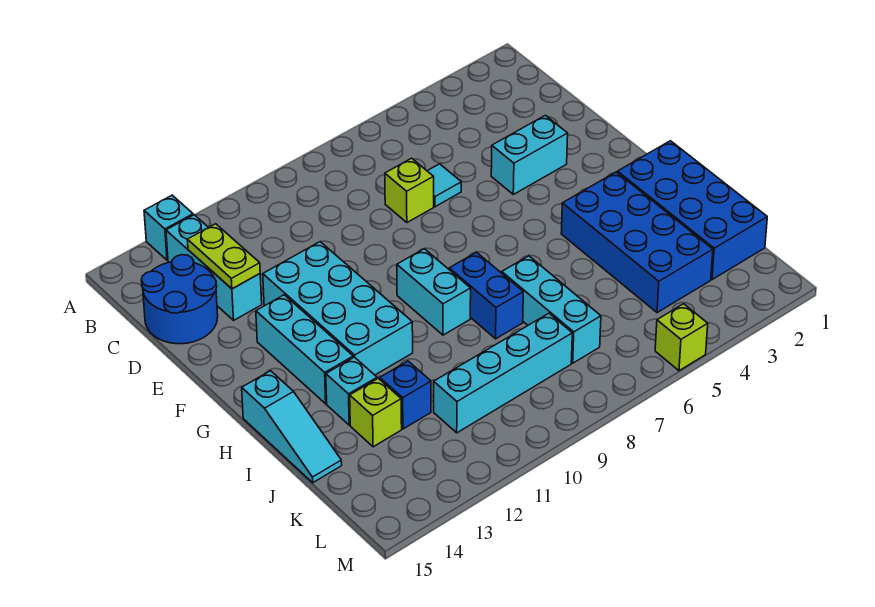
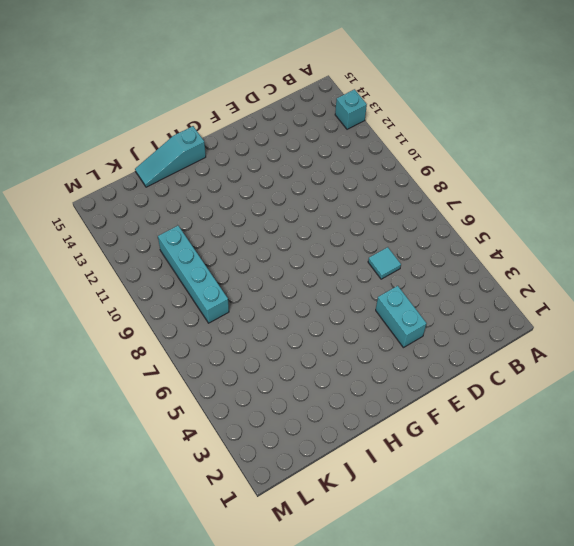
none -> cyan brick B13:D13 level 1
none -> blue round brick C14:D15 level 1
none -> lime brick D7 level 1

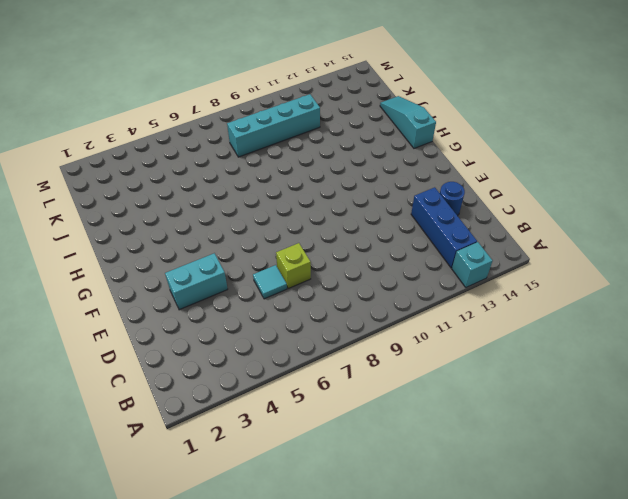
blue brick B13:D13 level 1 -> cyan brick B13:D13 level 1
blue round brick D14 level 1 -> blue round brick C14:D15 level 1
none -> cyan brick E11:H12 level 1
none -> cyan brick F13:H13 level 1
none -> cyan brick G9:H9 level 1

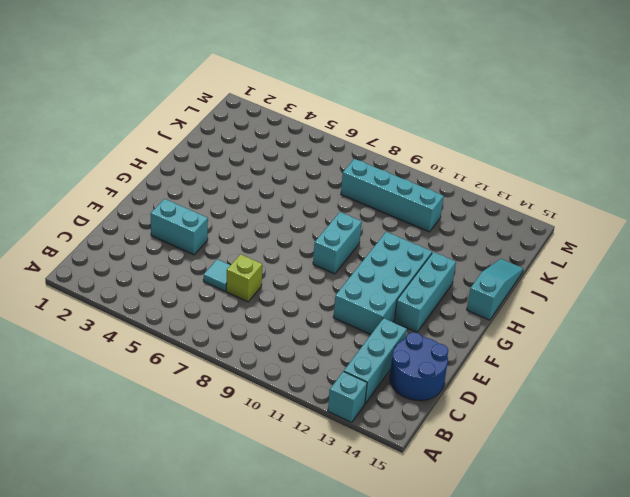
none -> blue brick H1:K2 level 1
none -> blue brick H3:K4 level 1
none -> blue brick H8:I8 level 1

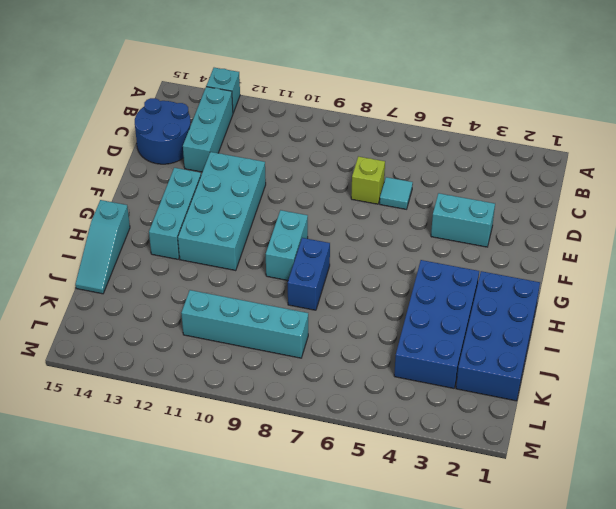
none -> cyan brick I7:K7 level 1
none -> cyan brick I13 level 1
none -> blue brick J12 level 1

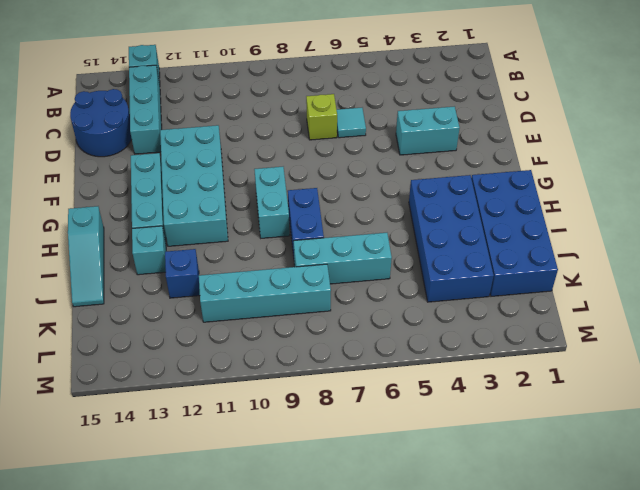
cyan brick J6:J8 level 1 -> cyan brick I7:K7 level 1
none -> lime brick J13 level 1
none -> lime brick M5 level 1
none -> lime plate C13:D13 level 2

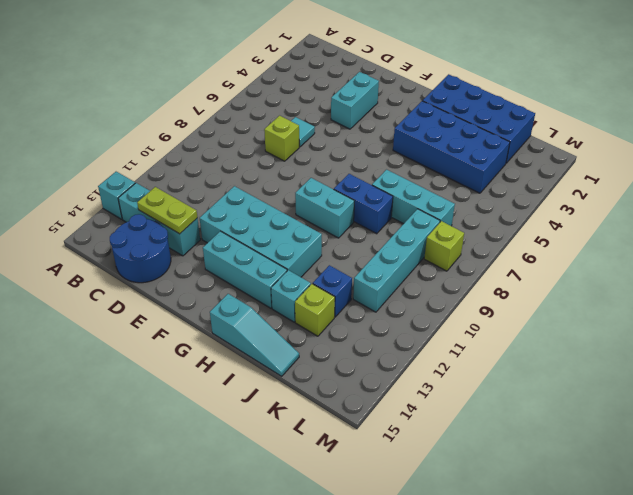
lime brick L8 level 1 -> lime brick M5 level 1

